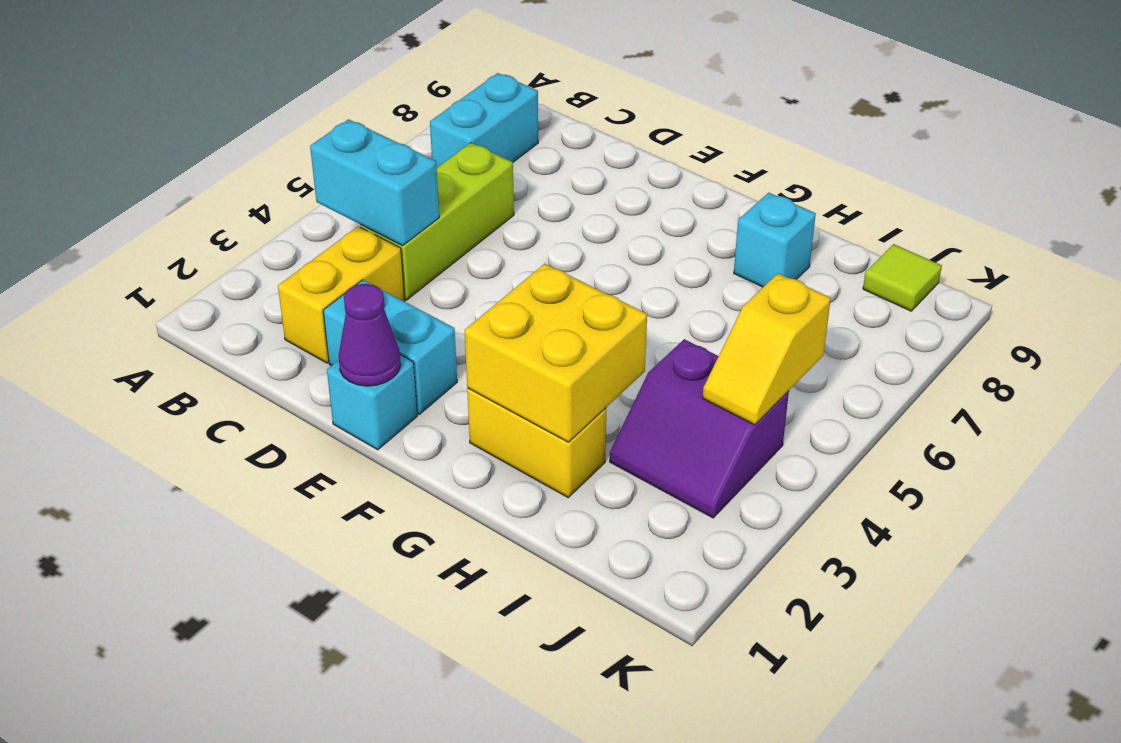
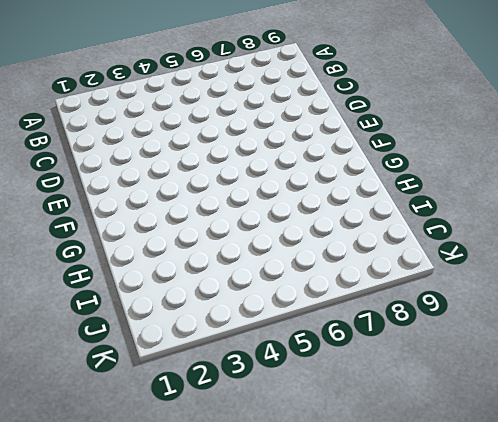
none -> cyan brick B7:B8 level 1
none -> yellow brick C2:C3 level 1
none -> lime brick C4:C6 level 1

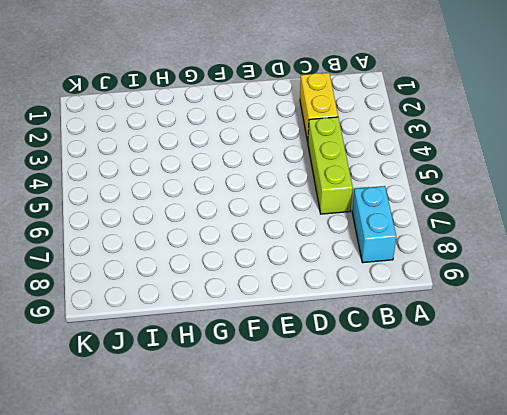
none -> cyan brick D2:E2 level 1
none -> cyan brick E1 level 1
none -> yellow brick G2:H2 level 1

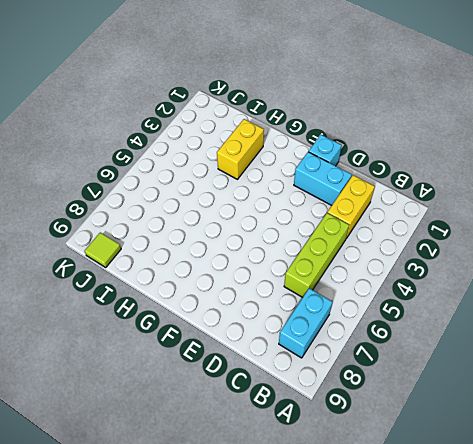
yellow brick H2:H3 level 1 -> yellow brick G2:H2 level 1
none -> cyan brick H8 level 1
none -> purple slope I3:J4 level 1 top 4
none -> cyan brick B4:C4 level 2

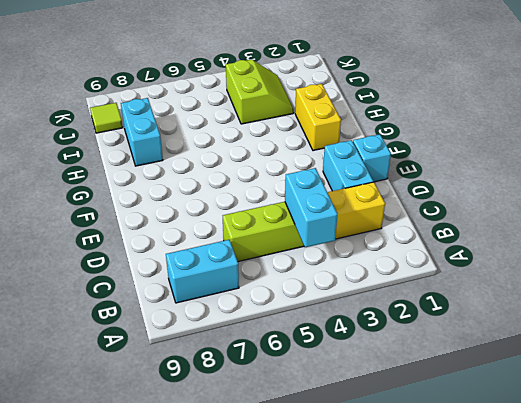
cyan brick H8:I8 level 1 -> cyan brick H8 level 1
lime slope I3:J4 level 1 top 4 -> purple slope I3:J4 level 1 top 4
none -> purple cone E1 level 2
none -> yellow brick G2:H3 level 2
none -> yellow slope J4:J5 level 2 top 5

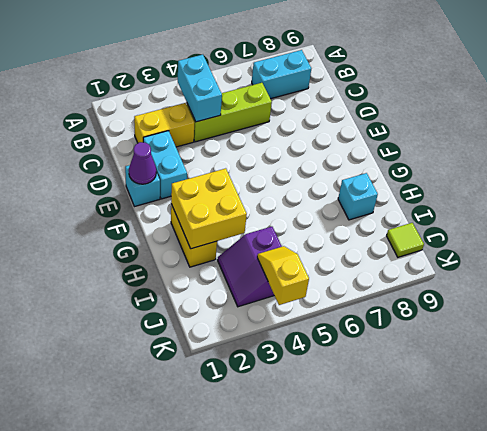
yellow slope J4:K4 level 2 top K -> yellow slope J4:J5 level 2 top 5

